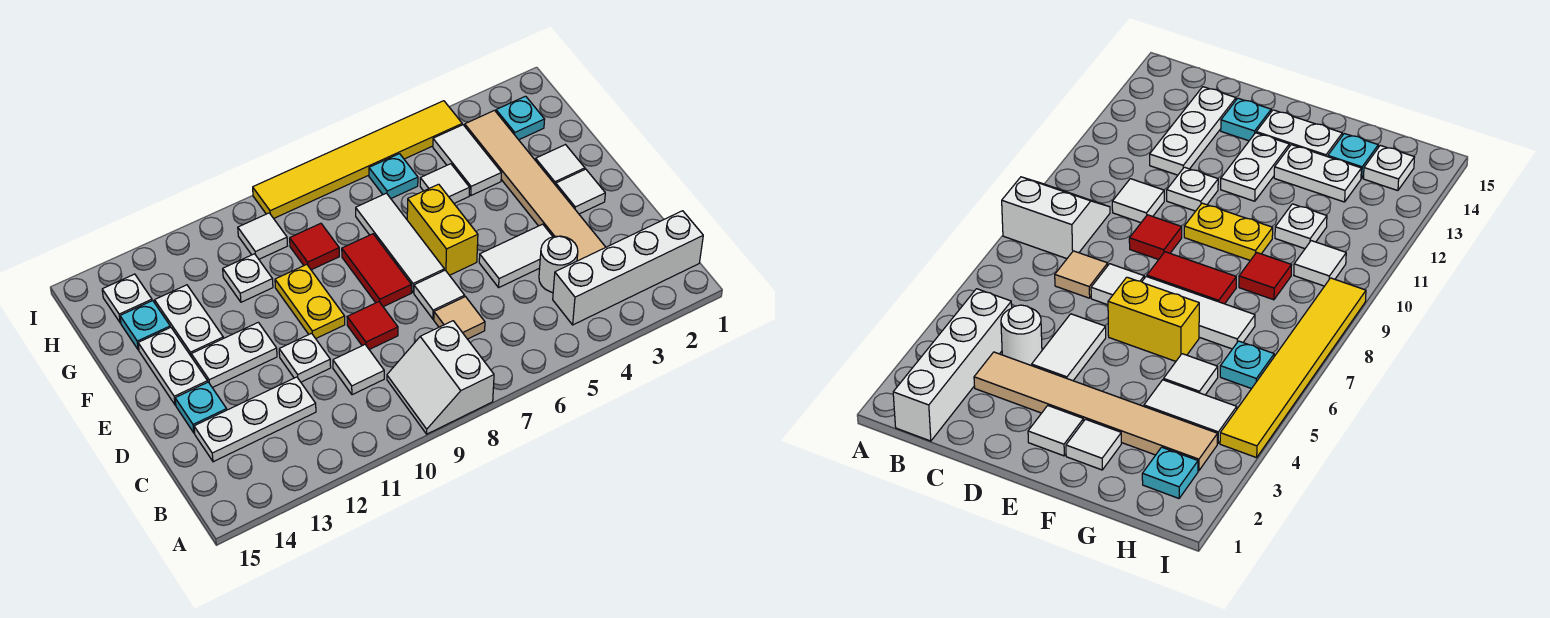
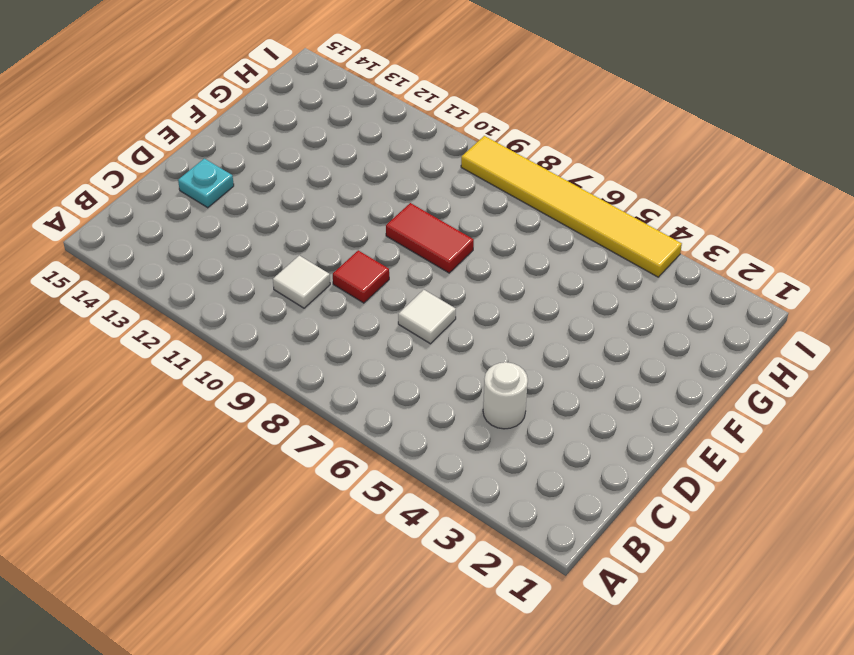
red tile F8:F9 level 1 -> red tile E8:F8 level 1
none -> white slope A8:B9 level 1 top 8
none -> white brick B1:B4 level 1
none -> tan tile C3:H3 level 1
none -> tan tile C7 level 1

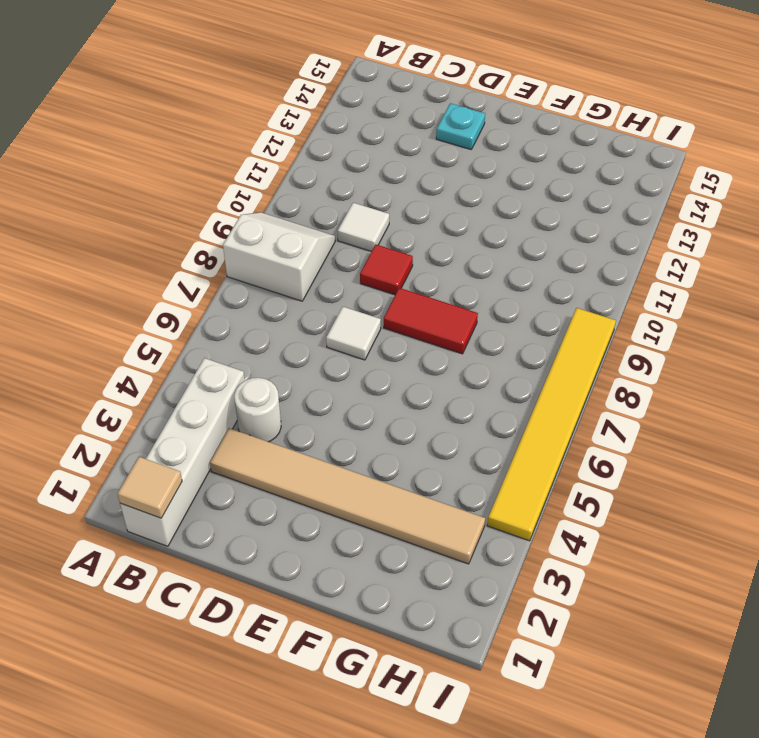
tan tile B1 level 2 -> tan tile C7 level 1
none -> white plate C12:C14 level 1
none -> white tile D4:D5 level 1
none -> white plate D11 level 1
none -> white tile E2 level 1

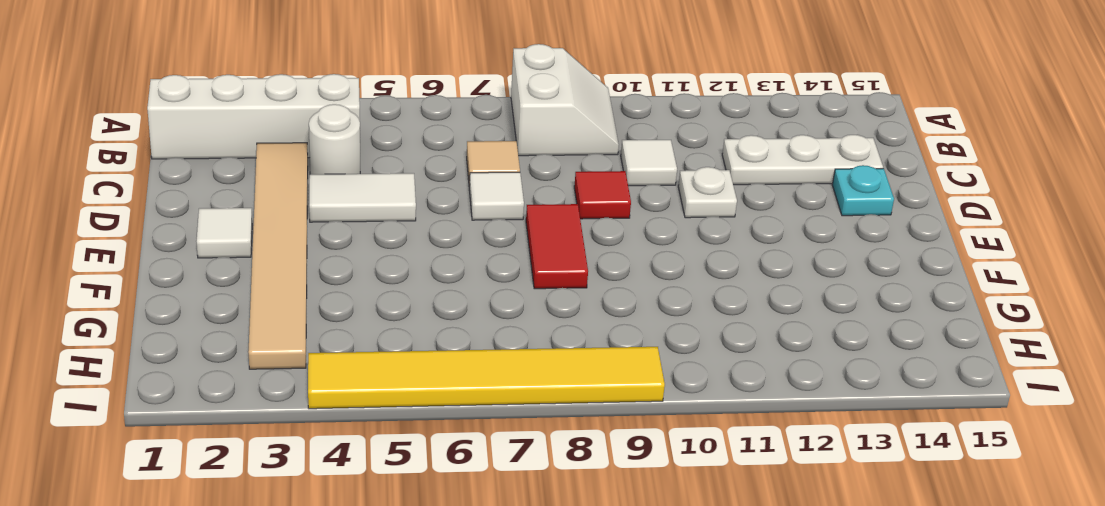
none -> yellow brick E6:F6 level 1
none -> white tile E7:G7 level 1
none -> yellow plate E10:F10 level 1
none -> white plate E12:E13 level 1

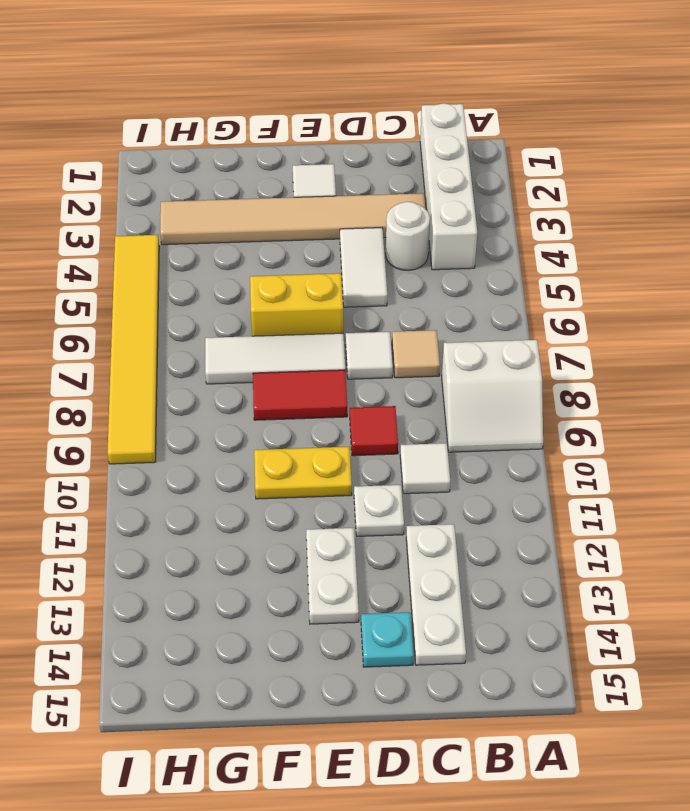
none -> white plate E14:F14 level 1
none -> white tile F2 level 1
none -> white plate F13:G13 level 1
none -> white tile G4:H4 level 1

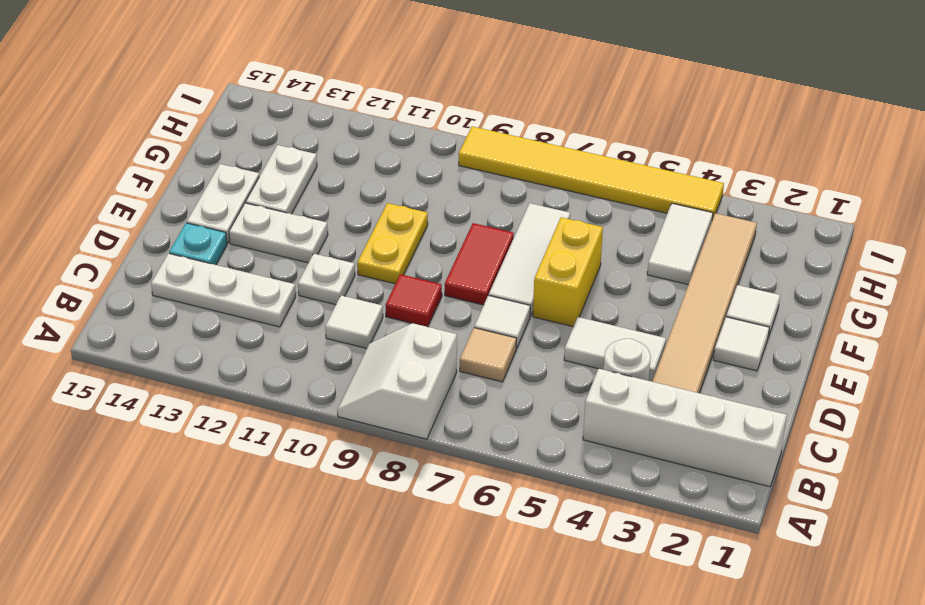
none -> white tile G5 level 1
none -> red tile G9 level 1
none -> white plate G11 level 1
none -> cyan plate G14 level 1

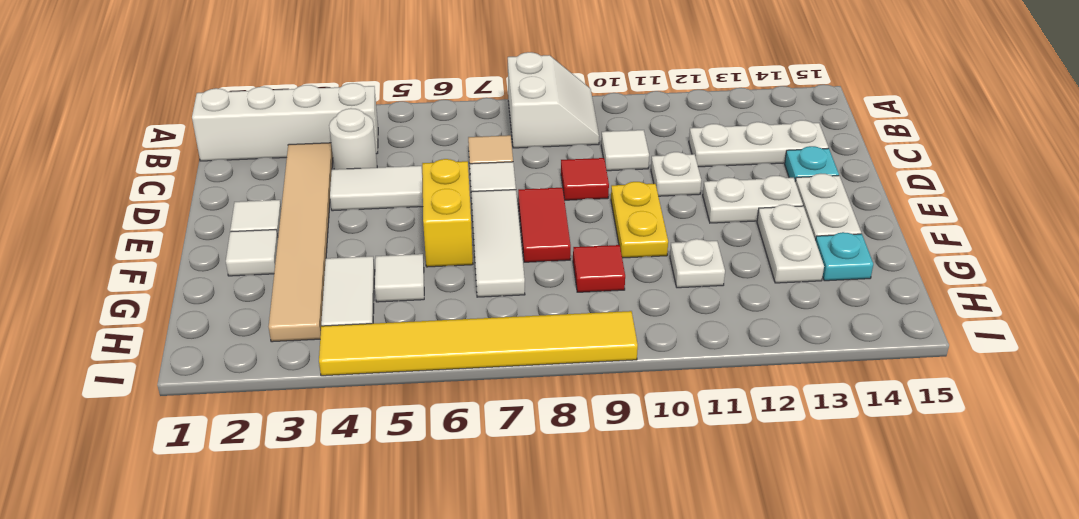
none -> cyan plate H2 level 1
none -> cyan plate H6 level 1
none -> white tile H10 level 1
none -> white plate H14 level 1

